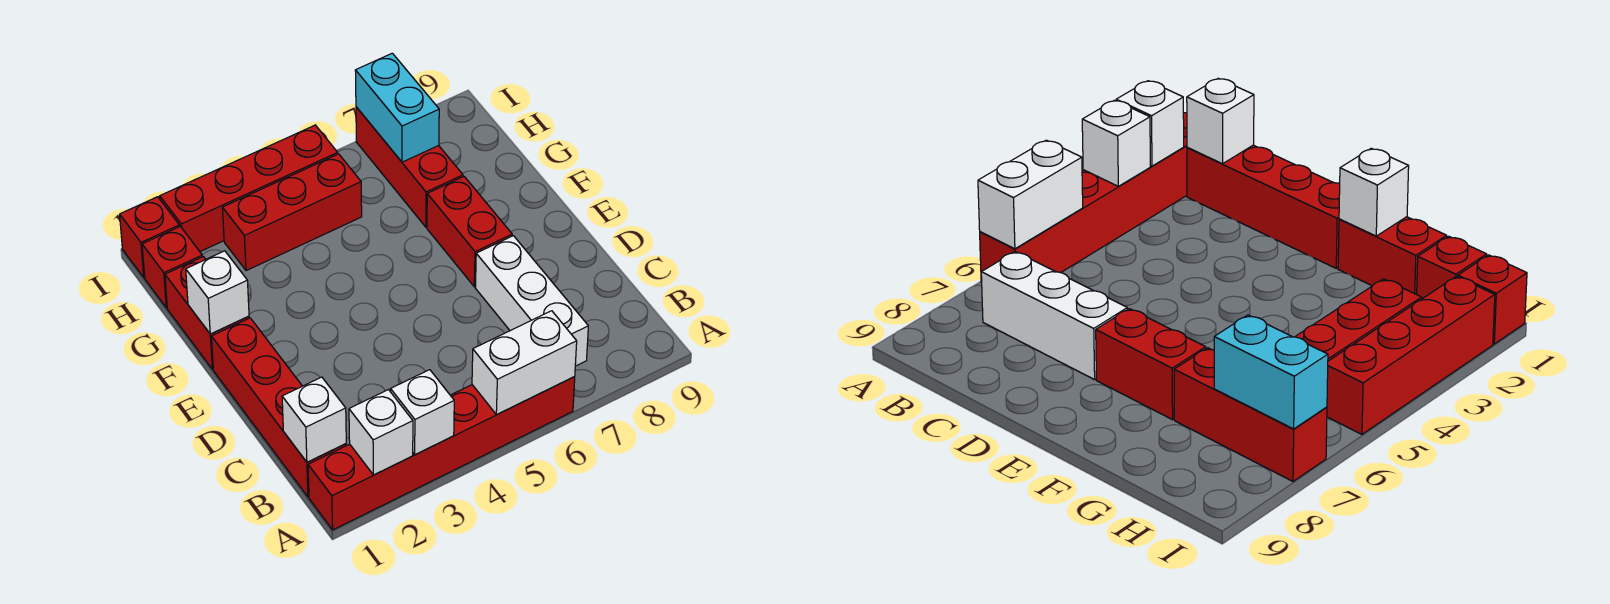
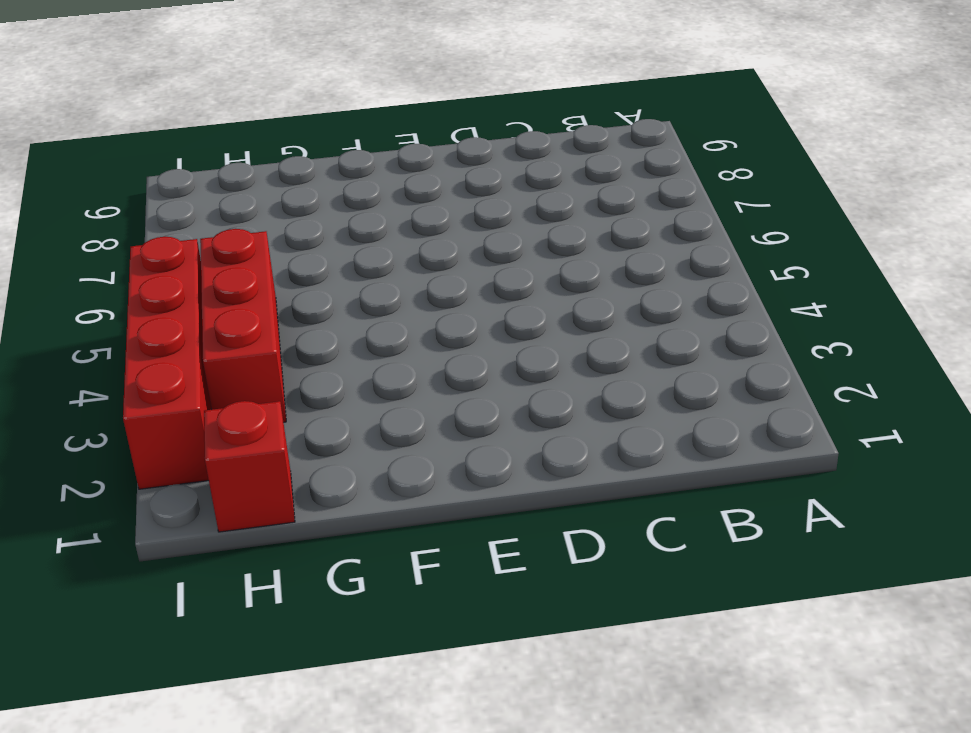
none -> red brick A1:A6 level 1
none -> red brick B1:E1 level 1
none -> white brick B7:D7 level 1

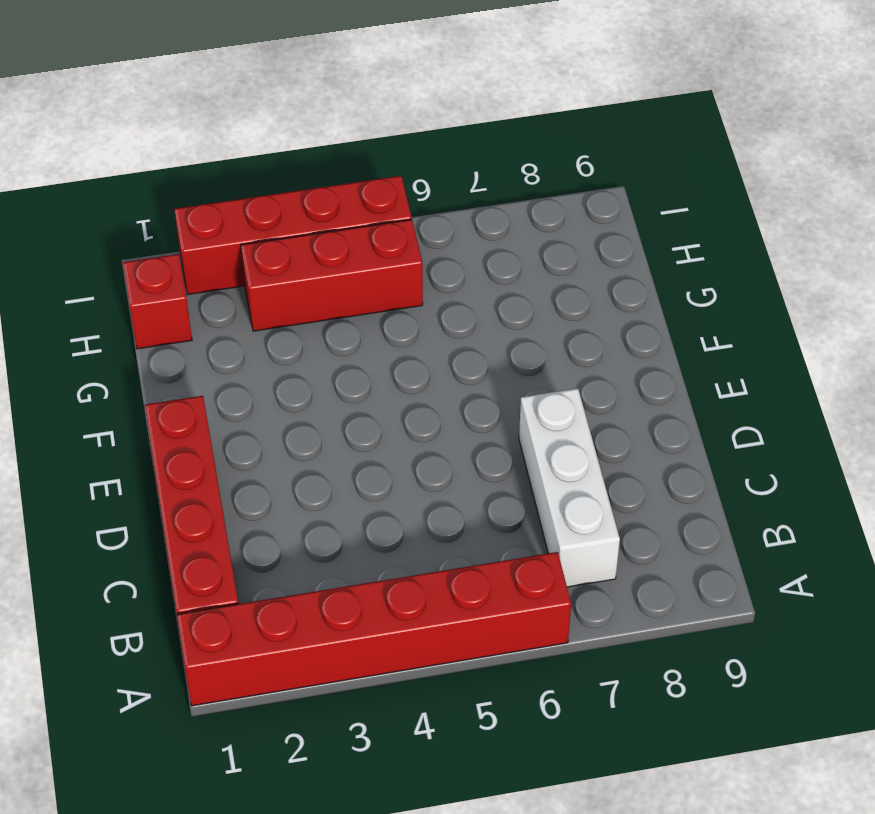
none -> red brick E7:F7 level 1
none -> red brick F1:G1 level 1
none -> red brick G7:I7 level 1

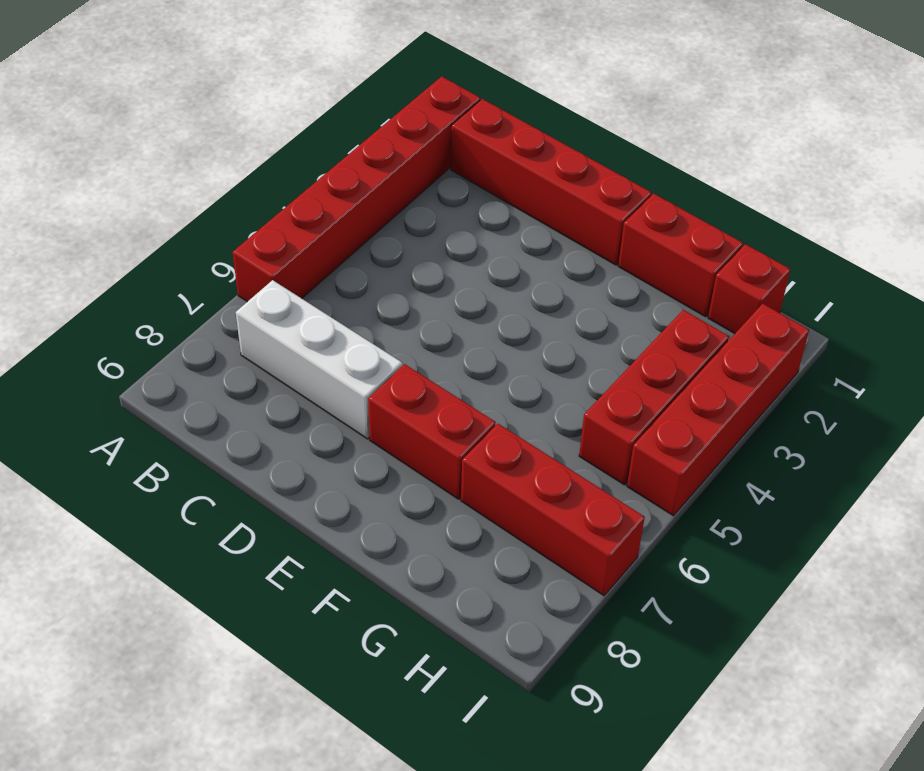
none -> red brick I1 level 1
none -> white brick A2 level 2
none -> white brick A3 level 2

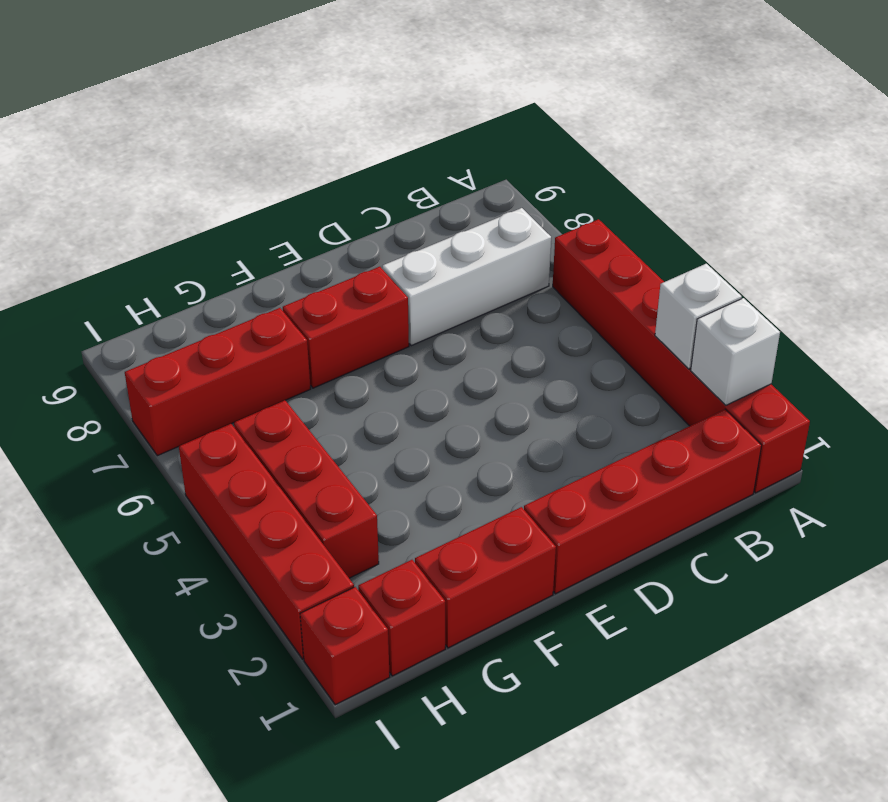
none -> white brick A5:A6 level 2
none -> white brick B1 level 2
none -> white brick F1 level 2

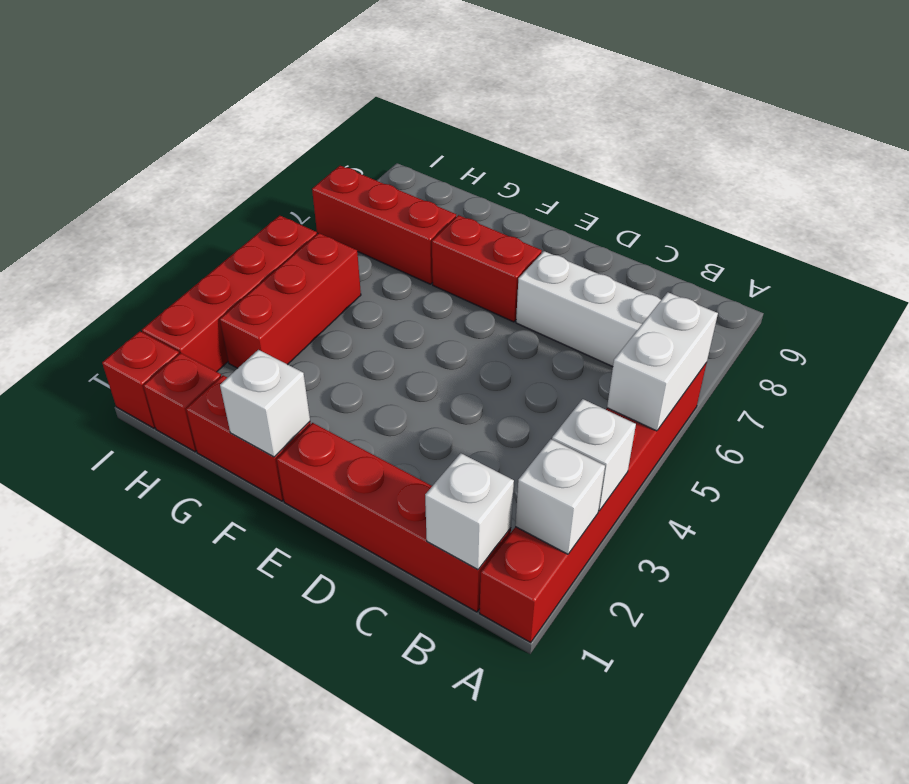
none -> cyan brick H7:I7 level 2

